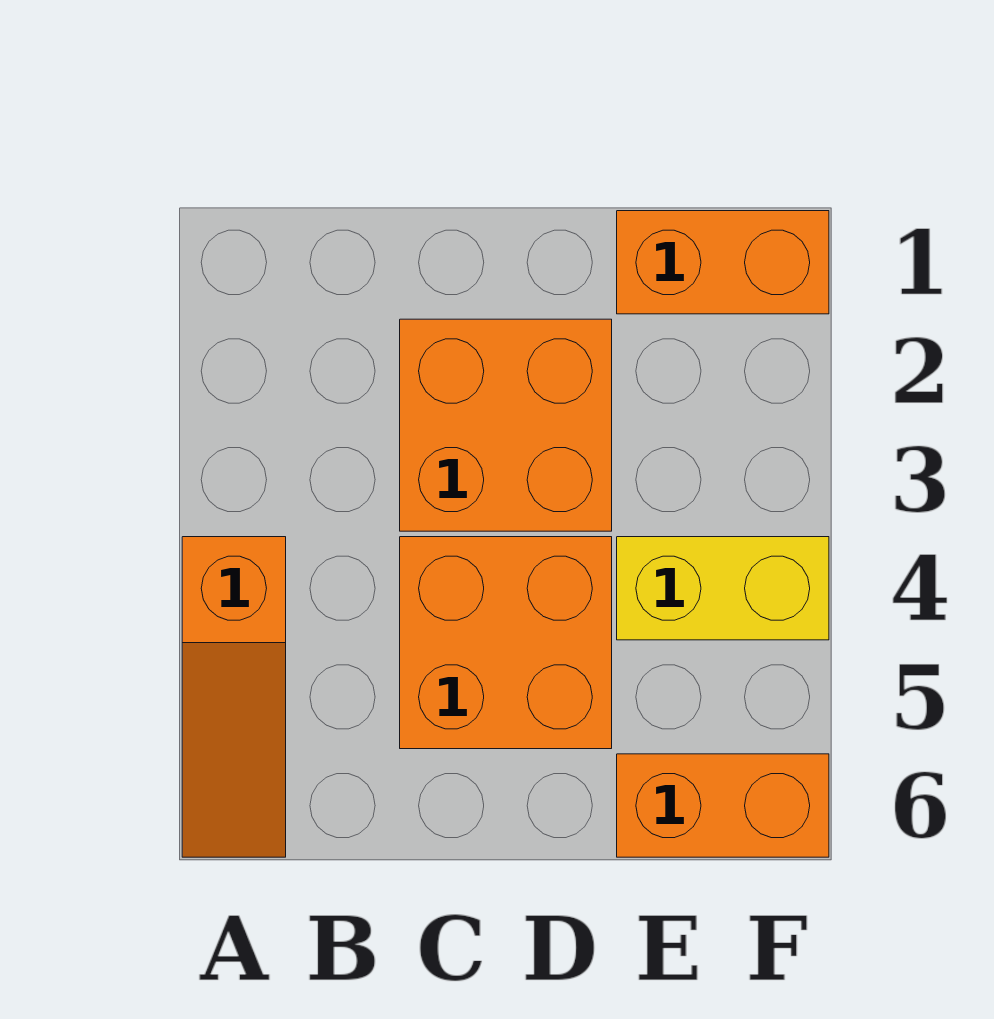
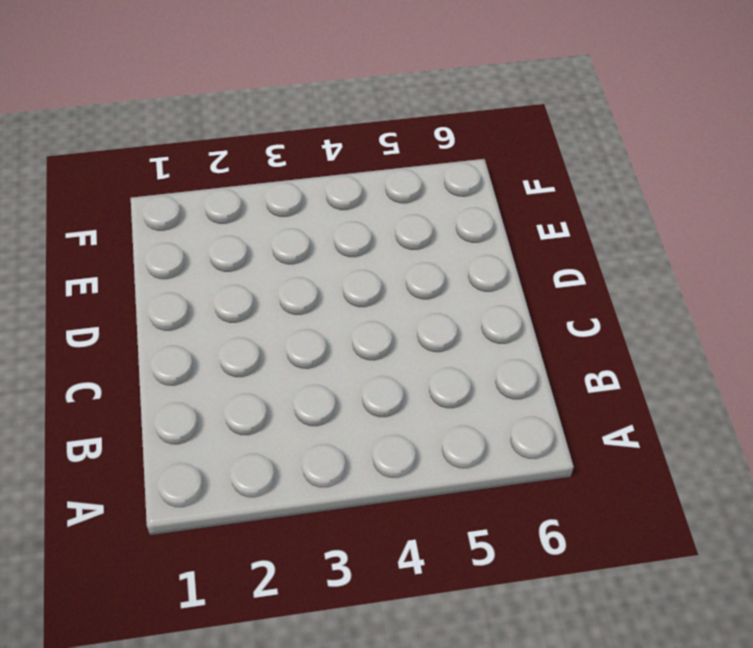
none -> orange slope A4:A6 level 1 top 4
none -> orange brick C2:D3 level 1

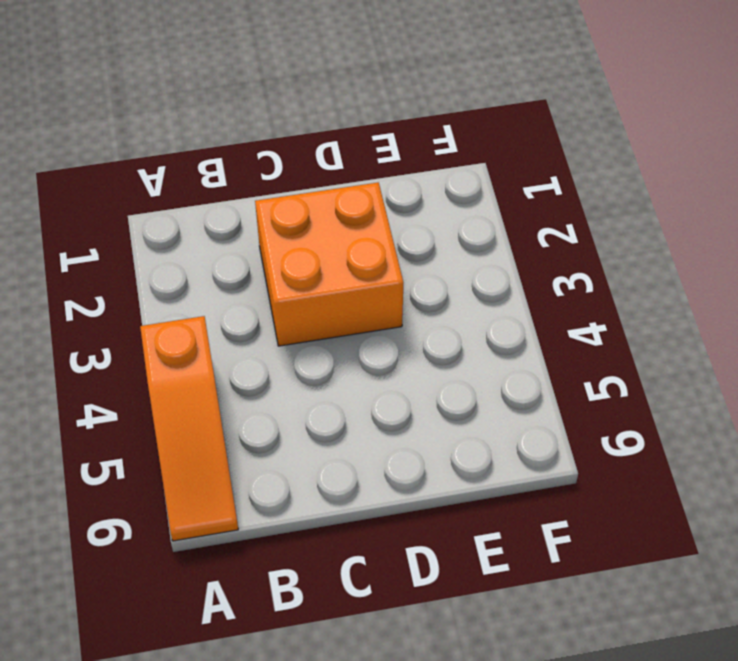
none -> orange brick C4:D5 level 1
none -> orange brick E1:F1 level 1

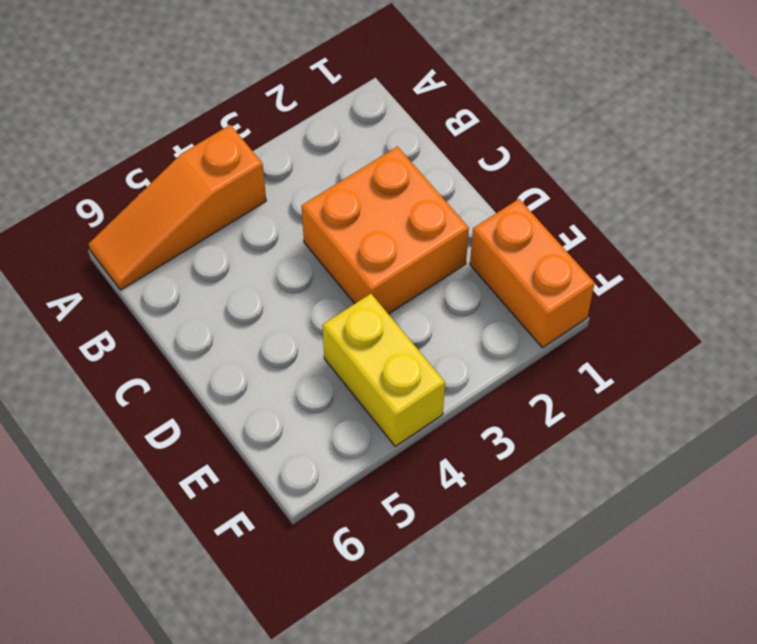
none -> orange brick C4:D5 level 1
none -> orange brick E6:F6 level 1

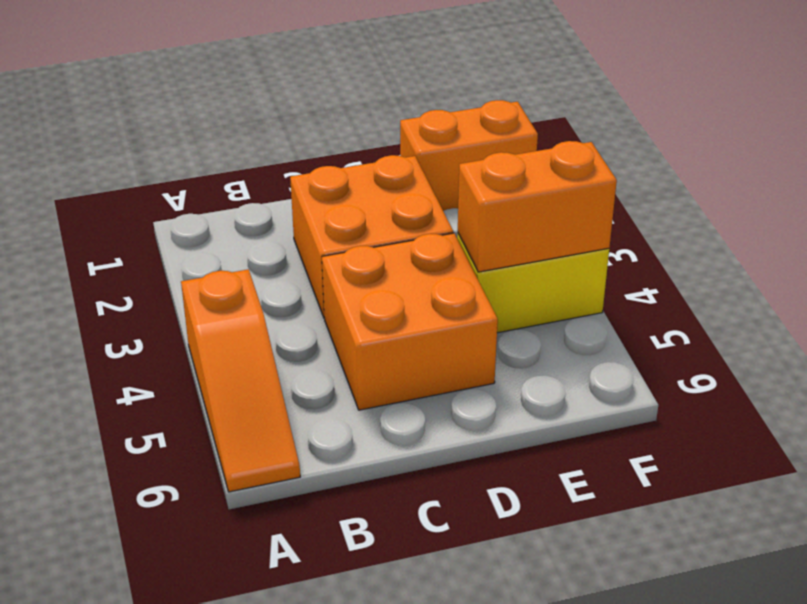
orange brick E4:F4 level 2 -> orange brick E6:F6 level 1

